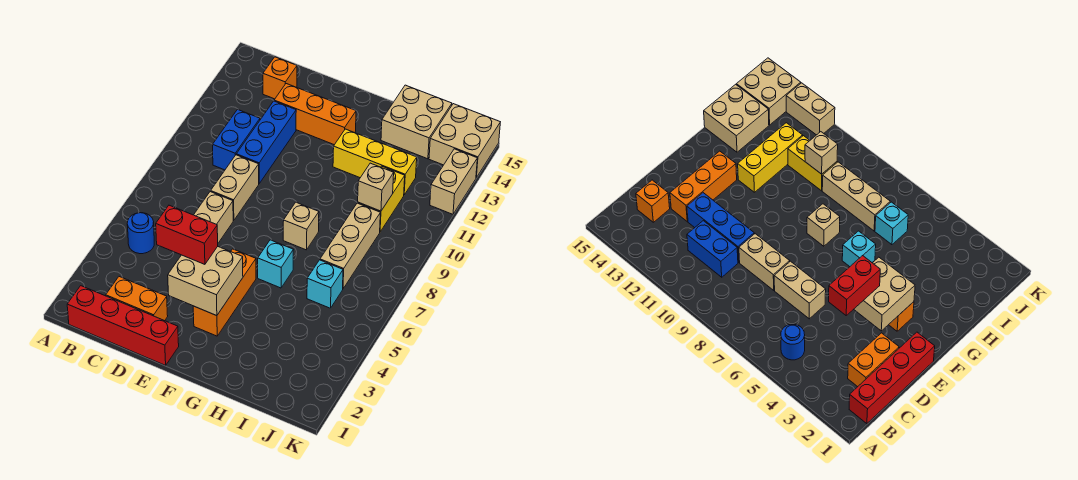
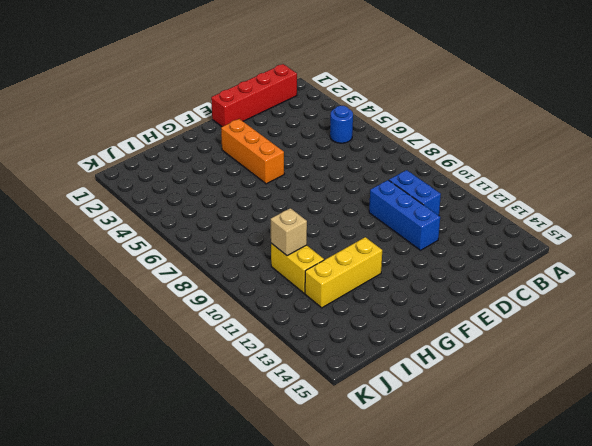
none -> orange brick C2:D2 level 1
none -> orange brick C14 level 1
none -> tan brick D6:D7 level 1

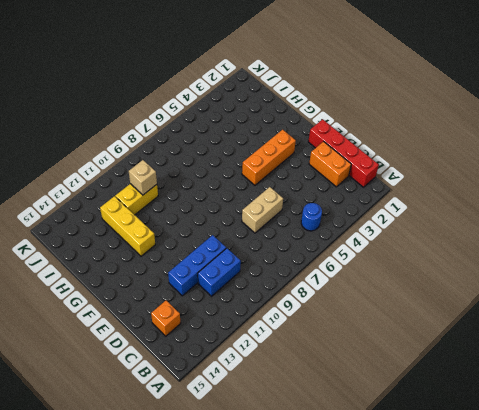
none -> tan brick D8:D9 level 1
none -> orange brick D13:F13 level 1
none -> cyan brick G6 level 1

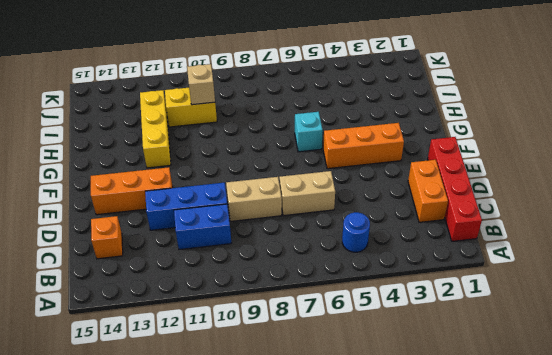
orange brick E12:E14 level 1 -> orange brick D13:F13 level 1
none -> tan brick G8 level 1
none -> tan brick H14:I15 level 1
none -> cyan brick I6 level 1

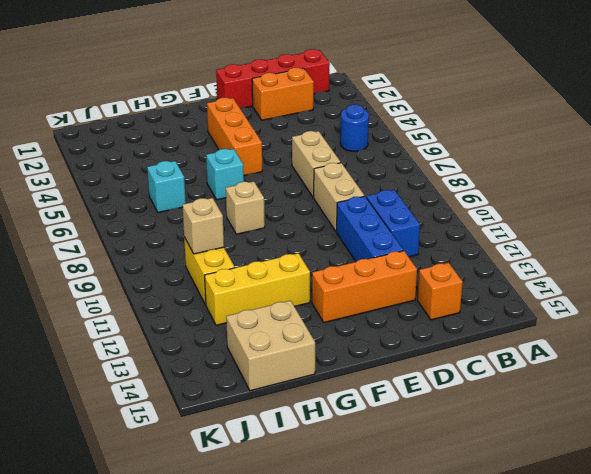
none -> tan brick I7:I9 level 1
none -> tan brick J14:K15 level 1
none -> tan brick K12:K13 level 1

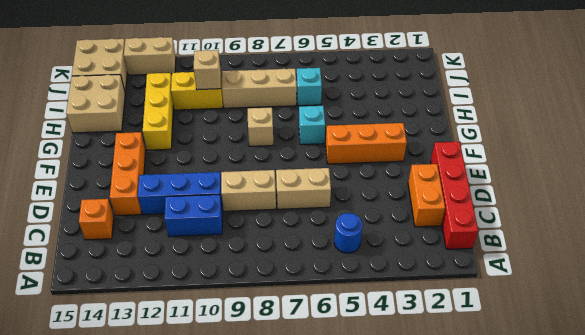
none -> tan brick E3:F4 level 2
none -> red brick D4:E4 level 3

